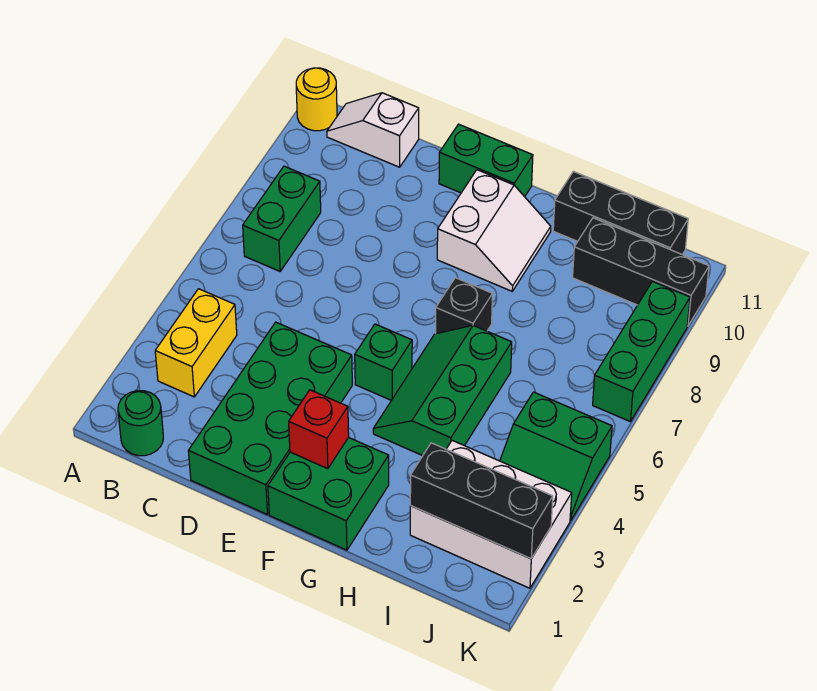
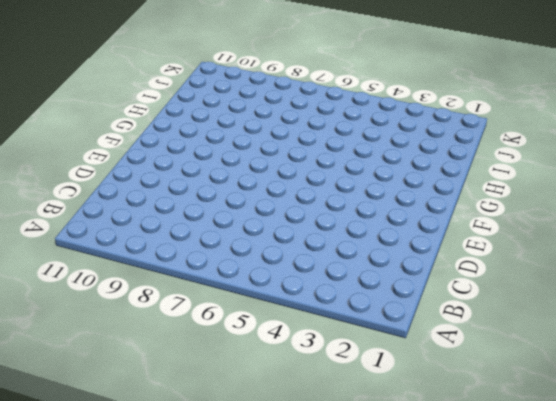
none -> yellow round brick A11 level 1
none -> green round brick B1 level 1
none -> yellow brick B3:B4 level 1

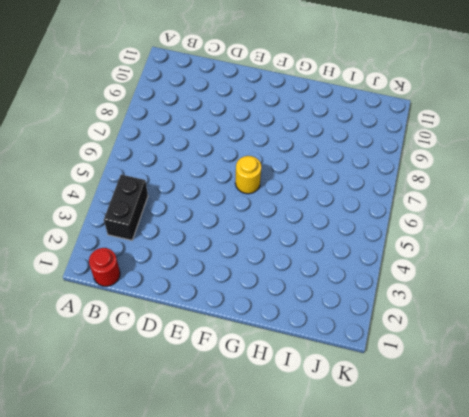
red round brick B1 level 1 -> green round brick B1 level 1
black brick B3:B4 level 1 -> yellow brick B3:B4 level 1
yellow round brick F6 level 1 -> yellow round brick A11 level 1
none -> green brick B7:B8 level 1
none -> white slope B11:C11 level 1 top C
none -> green brick D1:E4 level 1

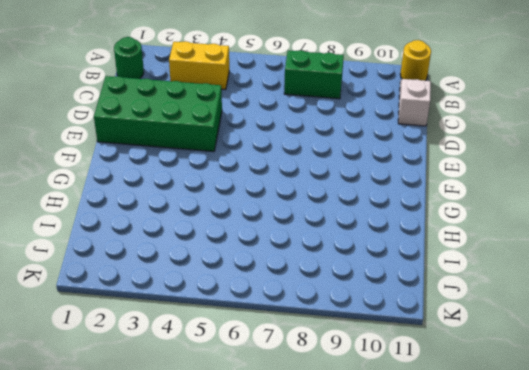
none -> green brick E11:F11 level 1
none -> green brick F1:G2 level 1
none -> green brick F5 level 1

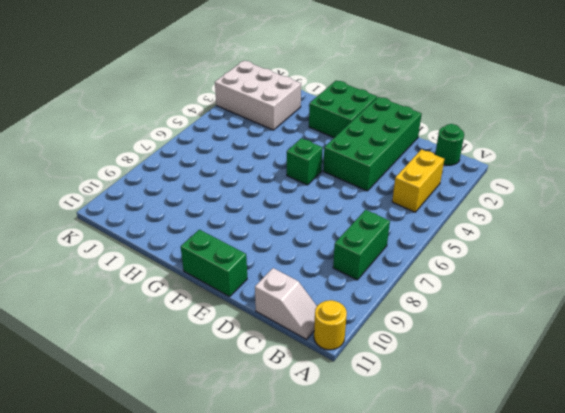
none -> white slope F9:G10 level 1 top F
none -> green slope G4:H6 level 1 top H
none -> black brick G7 level 1

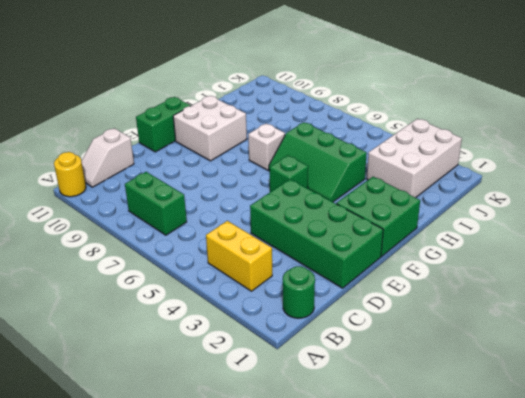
white brick F9:G10 level 1 -> white slope F9:G10 level 1 top F
white brick G7 level 1 -> black brick G7 level 1
none -> black brick H11:J11 level 1
none -> black brick I10:K10 level 1
none -> green slope J4:K5 level 1 top 5

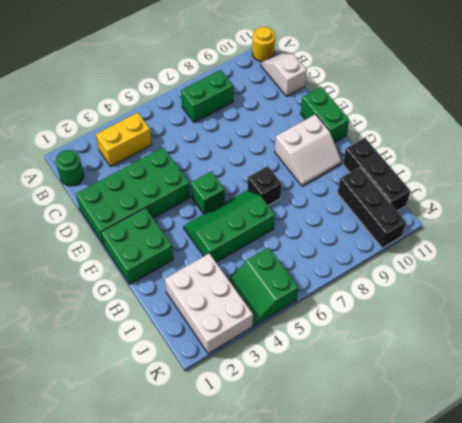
none -> green brick K7:K9 level 1
none -> red brick F2 level 2
none -> black brick I2:K2 level 2

